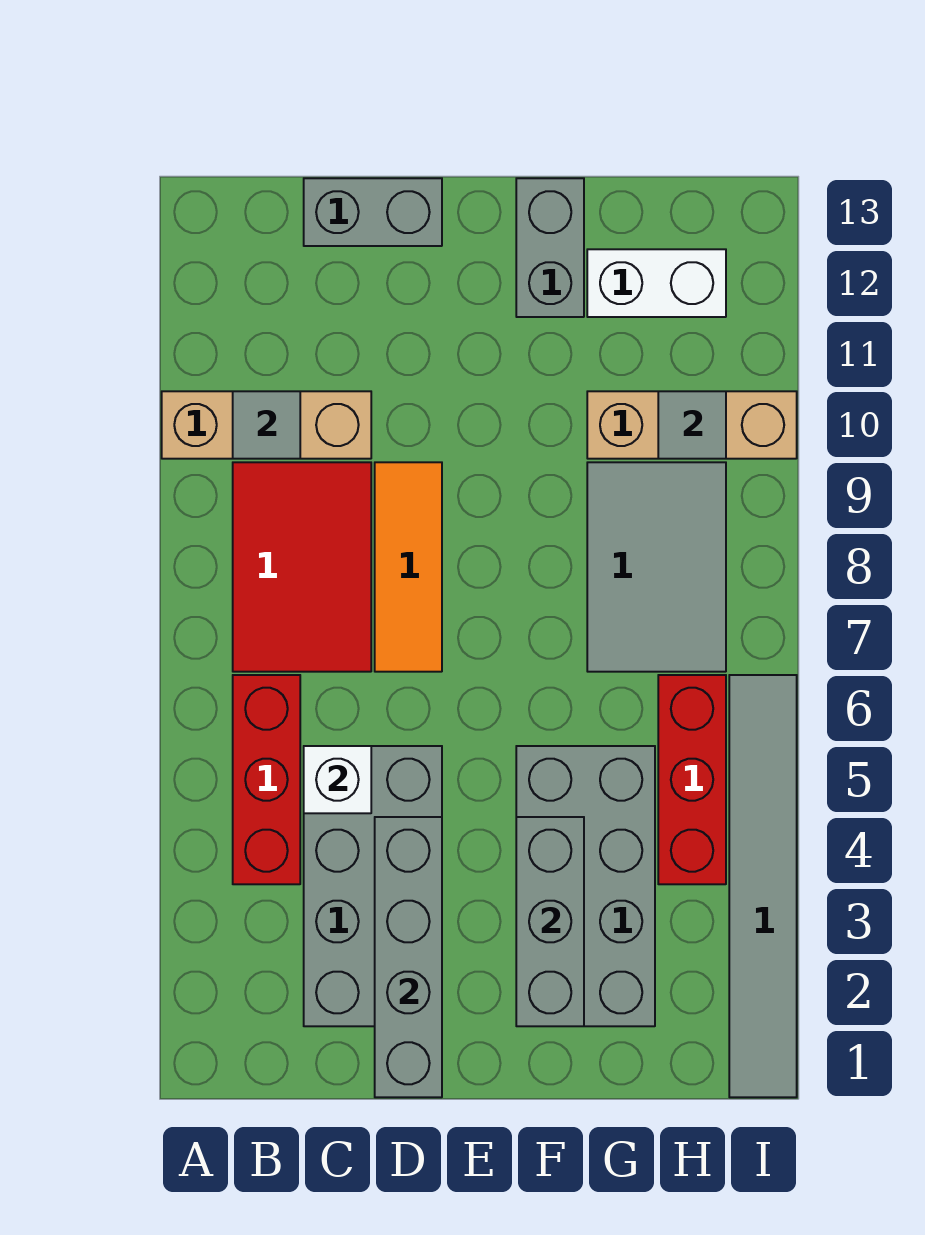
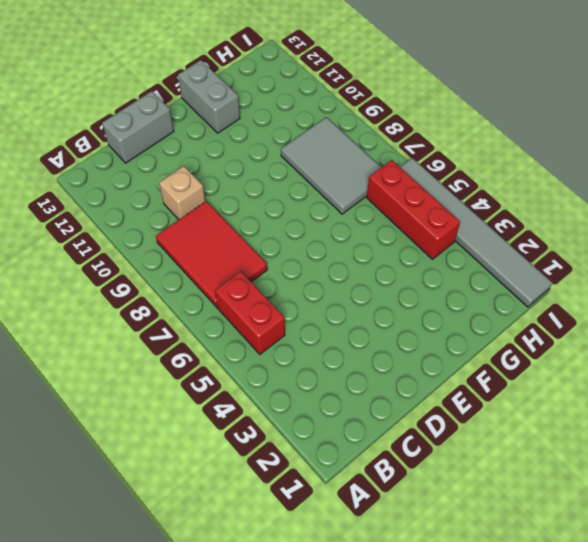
red brick B5:B6 level 1 -> red brick B4:B6 level 1
tan brick C10 level 1 -> tan brick A10:C10 level 1
none -> grey brick C2:D5 level 1
none -> orange tile D7:D9 level 1
none -> grey brick F2:G5 level 1

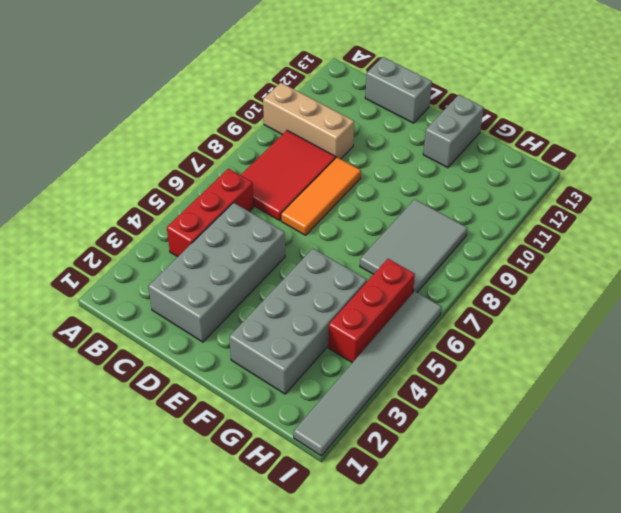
none -> tan brick G10:I10 level 1
none -> white brick G12:H12 level 1
none -> grey tile B10 level 2

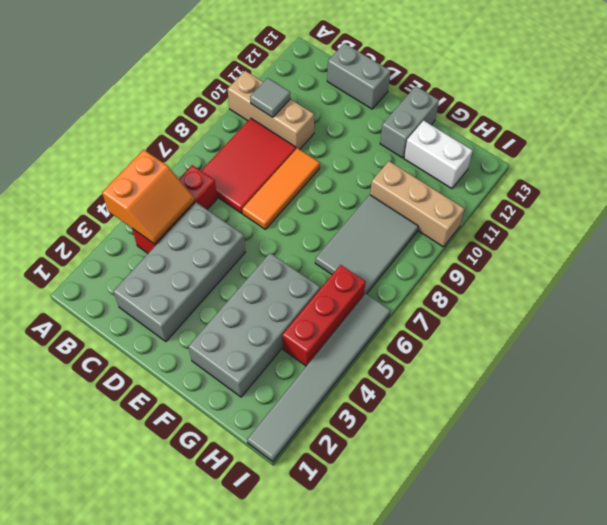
orange slope A4:B5 level 2 top A -> none
none -> white brick C5 level 2
none -> grey brick D1:D4 level 2
none -> grey brick F2:F4 level 2

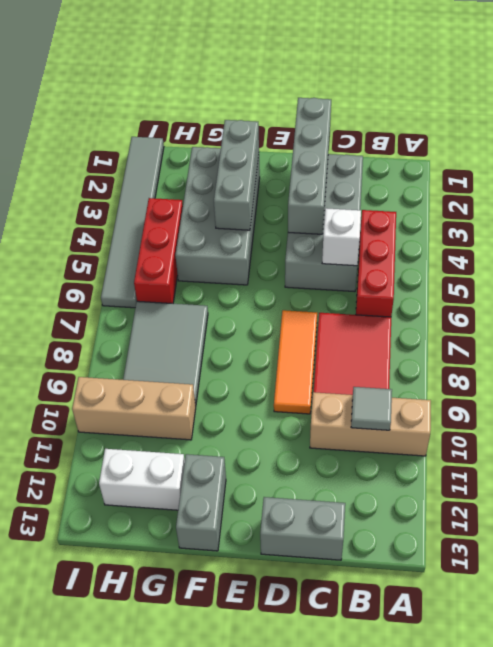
none -> grey tile H10 level 2

